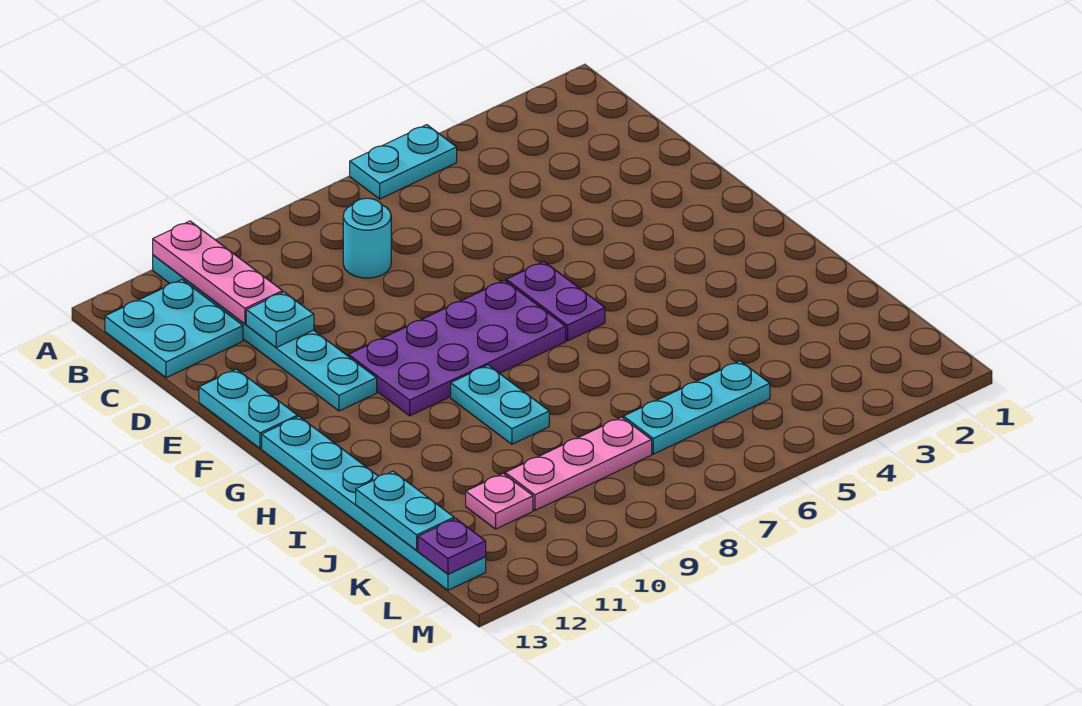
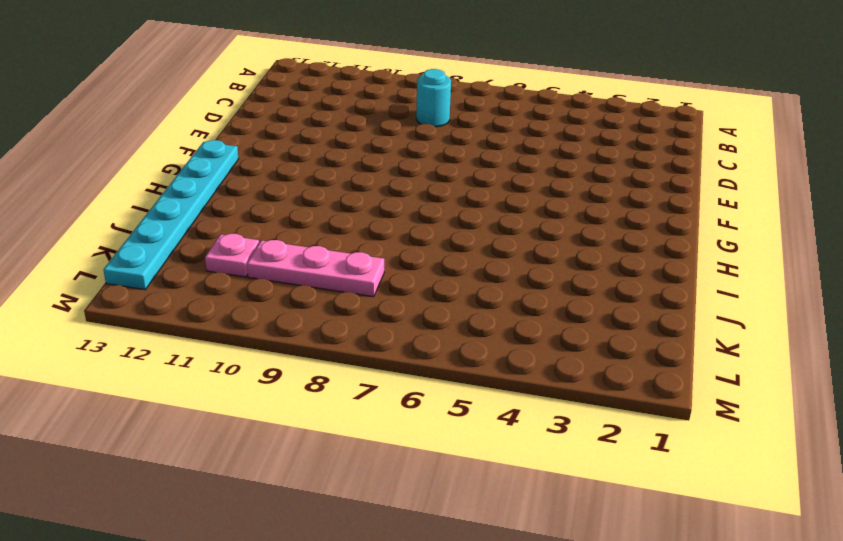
none -> cyan plate A5:A6 level 1
none -> cyan plate A11:F11 level 1
none -> cyan plate B12:C13 level 1

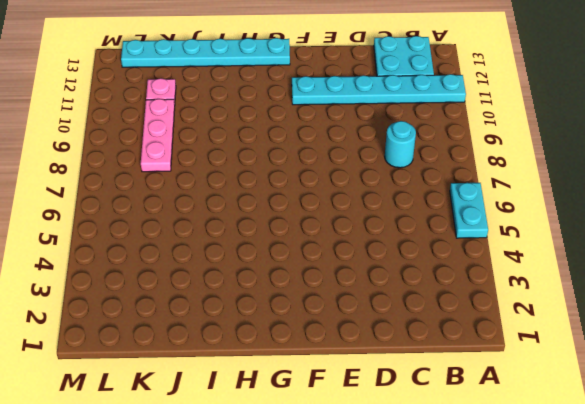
none -> cyan plate E13:F13 level 1
none -> purple plate F6:G6 level 1
none -> purple plate F7:G10 level 1

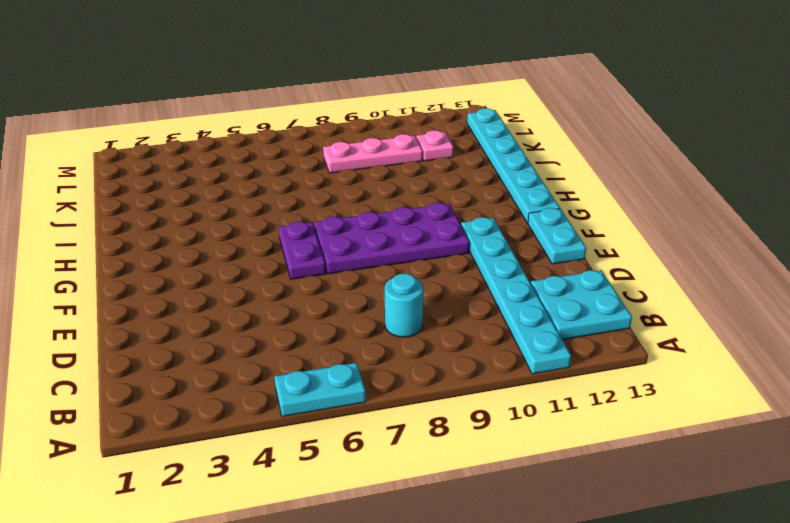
none -> cyan plate H9:I9 level 1
none -> cyan plate K5:K7 level 1
none -> pink plate A11:C11 level 2

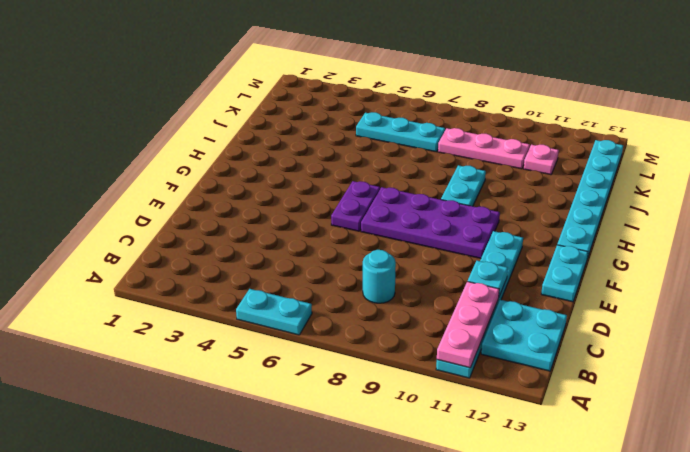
none -> cyan plate J13:K13 level 2
none -> purple plate L13 level 2

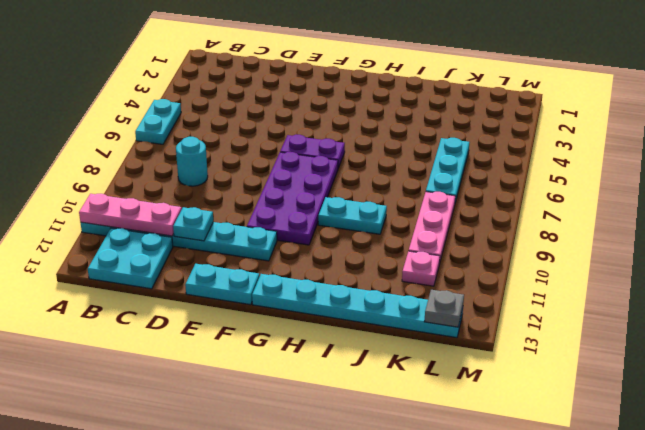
grey plate L13 level 2 -> purple plate L13 level 2
none -> cyan plate J13:K13 level 2

